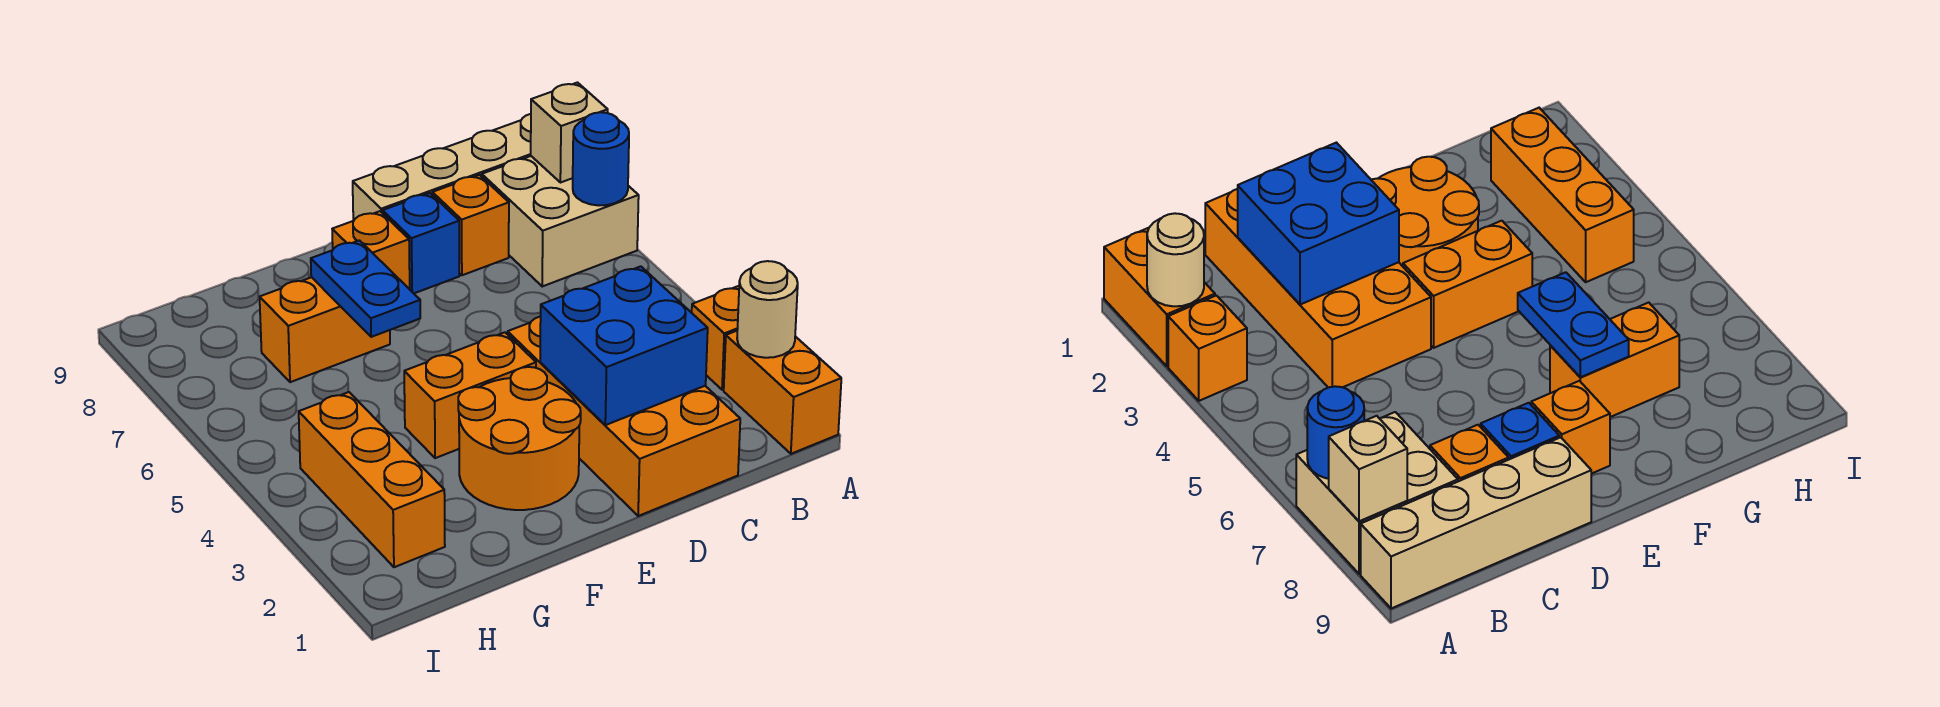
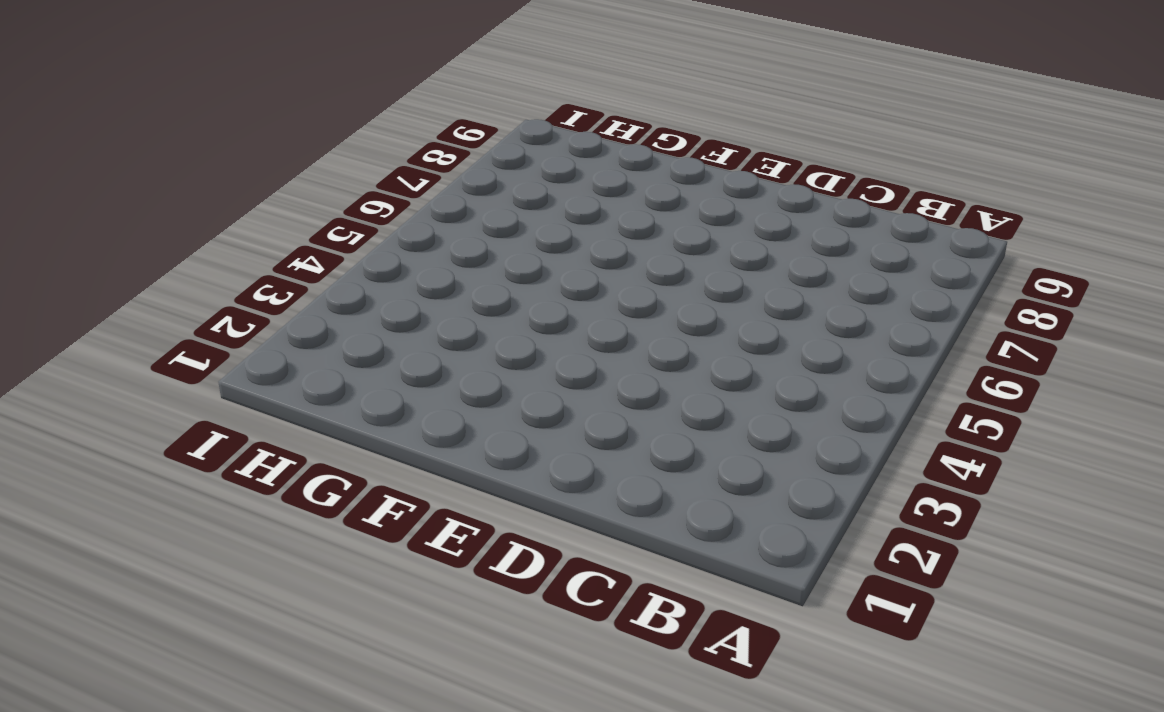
none -> orange brick A1:A2 level 1
none -> orange brick A3 level 1
none -> tan brick A7:B8 level 1

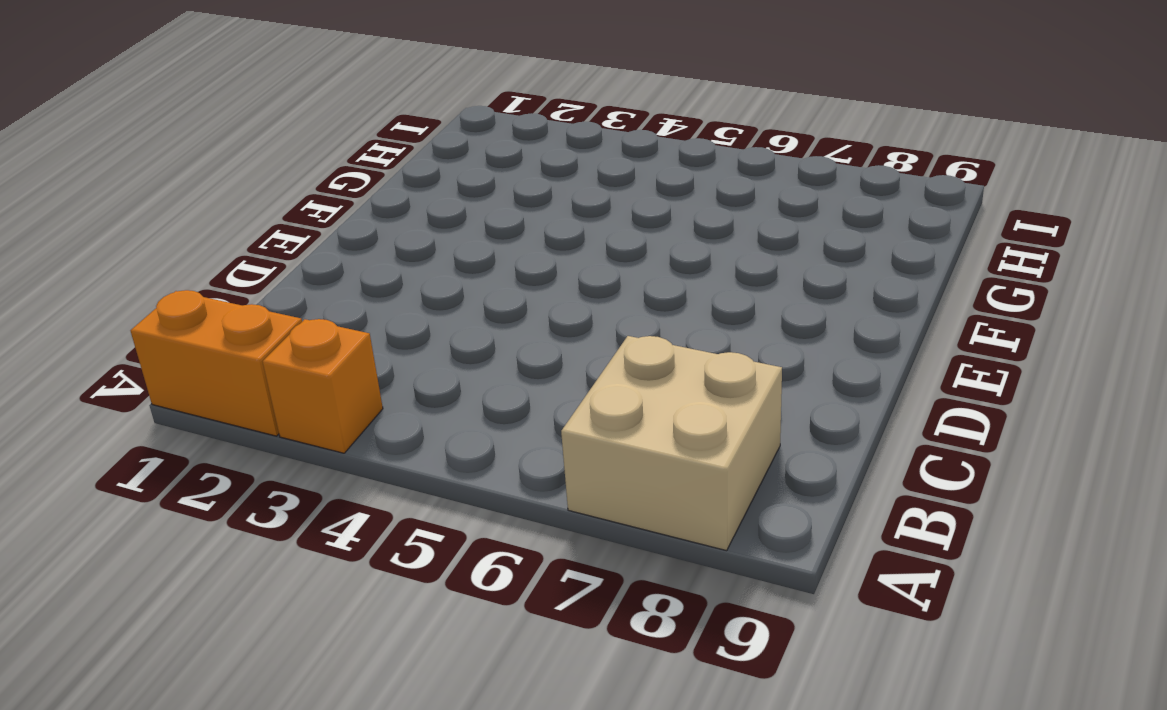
none -> tan brick A9:D9 level 1
none -> orange brick C1:D4 level 1
none -> orange brick C8 level 1

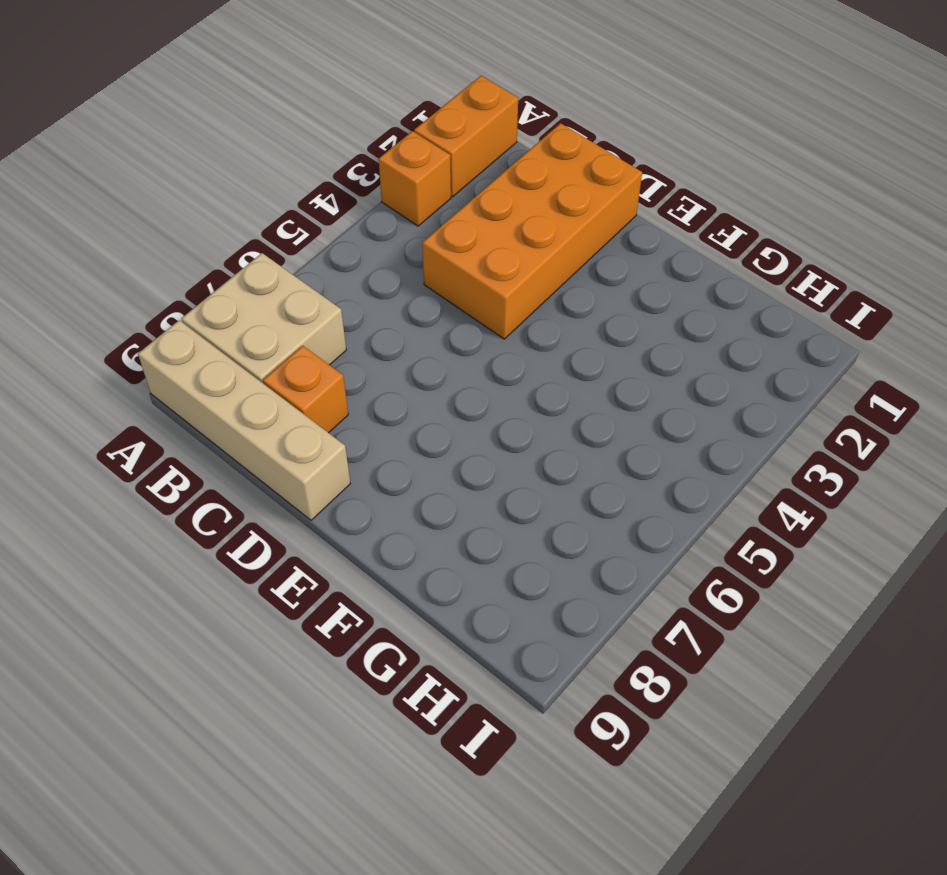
none -> blue brick D8 level 1
none -> orange round brick E2:F3 level 1
none -> orange brick E4:F4 level 1

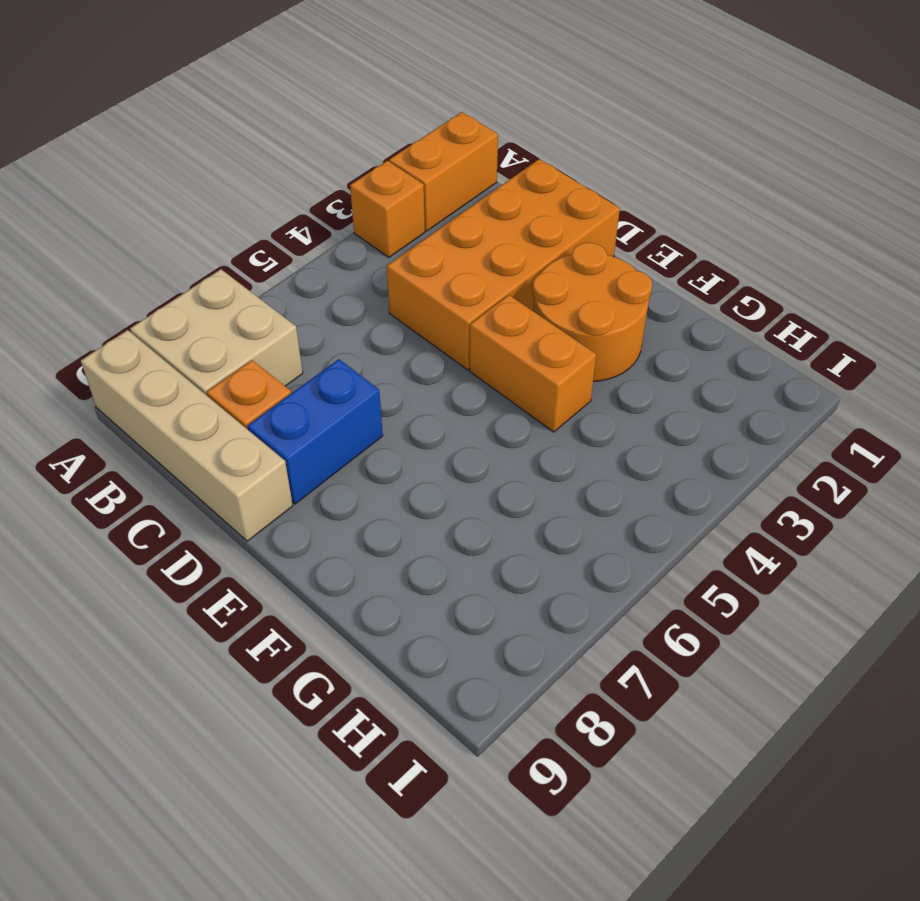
blue brick D7:D8 level 1 -> blue brick D8 level 1
none -> orange brick E8 level 1
none -> orange brick F7:G7 level 1
none -> orange brick H2:H4 level 1

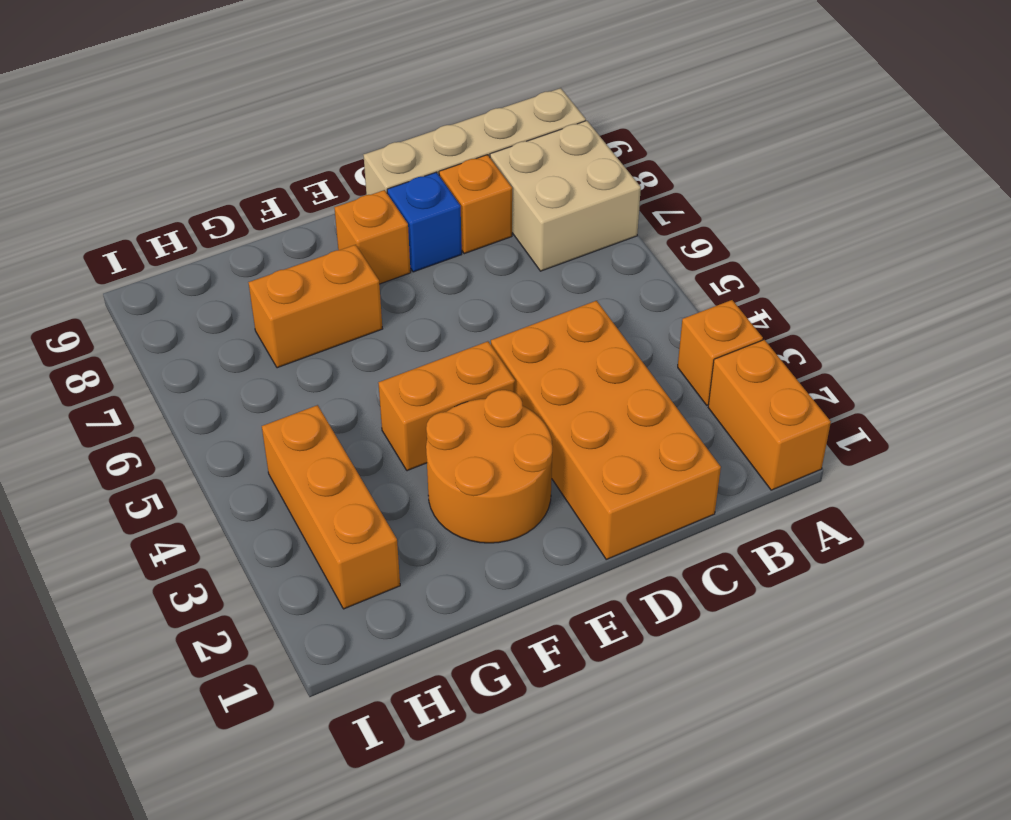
none -> tan round brick A2 level 2
none -> blue round brick A7 level 2
none -> tan brick A8 level 2

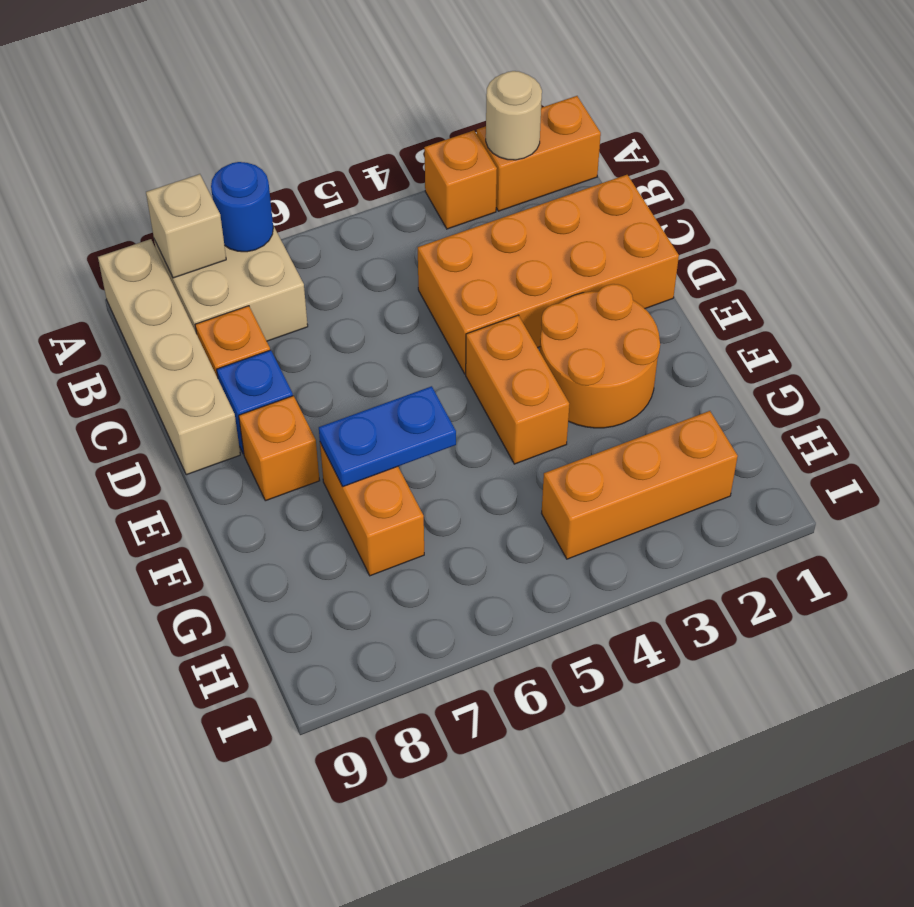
none -> blue brick C2:D3 level 2

